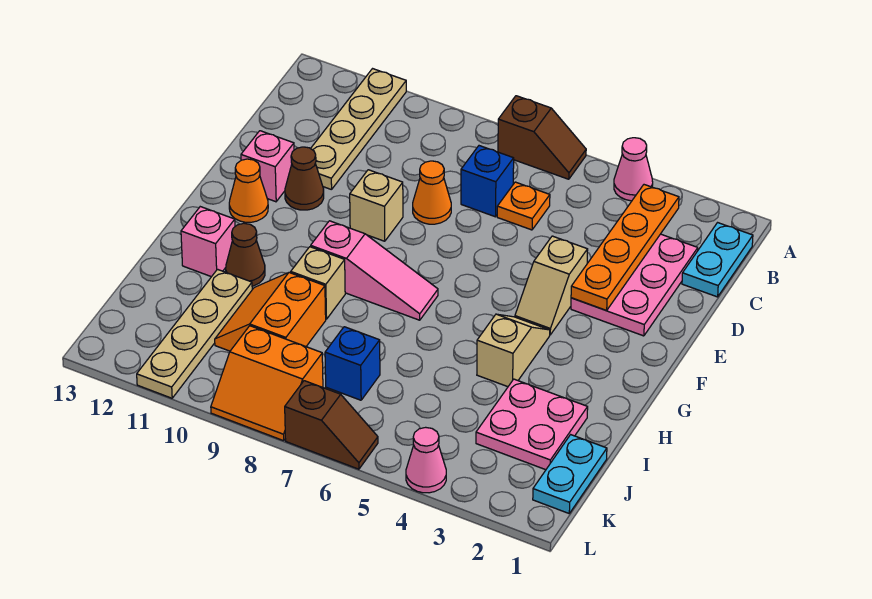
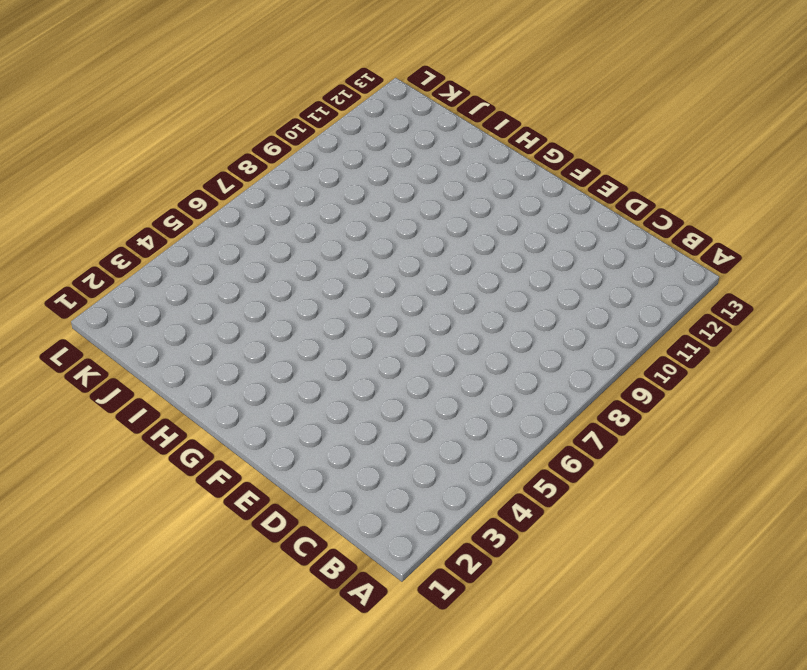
none -> pink cone A4 level 1
none -> brown slope A6:A7 level 1 top 7
none -> tan plate A11:D11 level 1

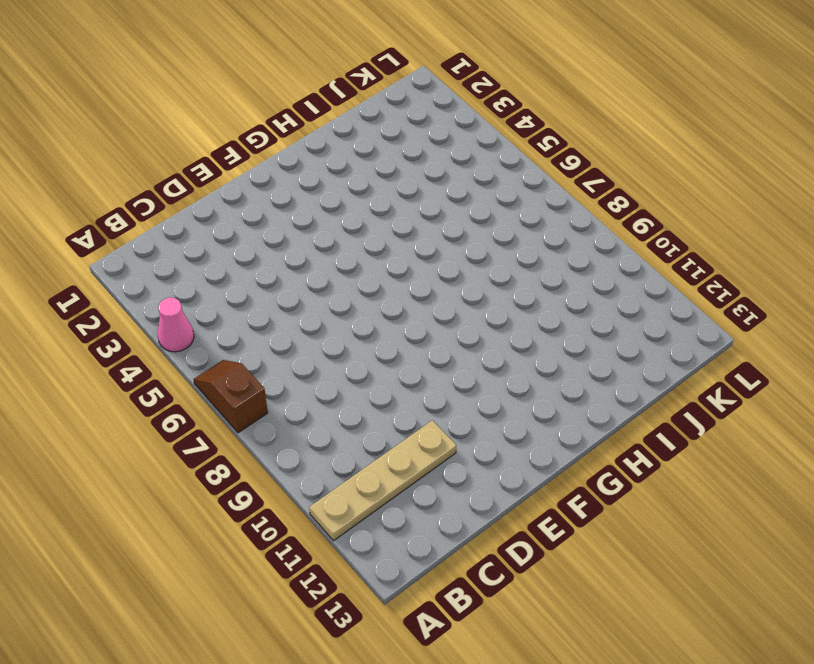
none -> cyan plate B1:C1 level 1
none -> pink plate C2:E3 level 1
none -> orange plate C6 level 1

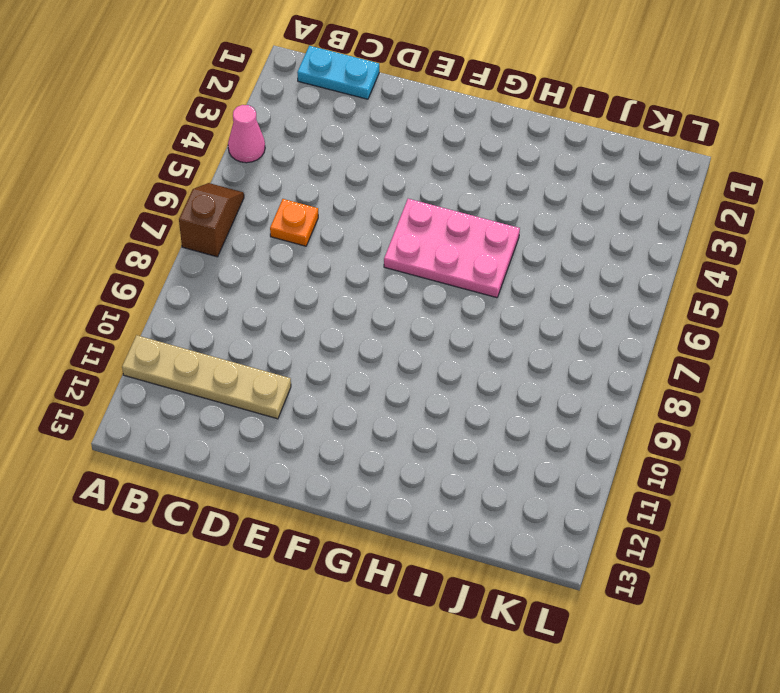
pink plate F5:H6 level 1 -> pink plate C2:E3 level 1
none -> blue brick C7 level 1
none -> orange cone D8 level 1
none -> tan slope E4:F4 level 1 top E

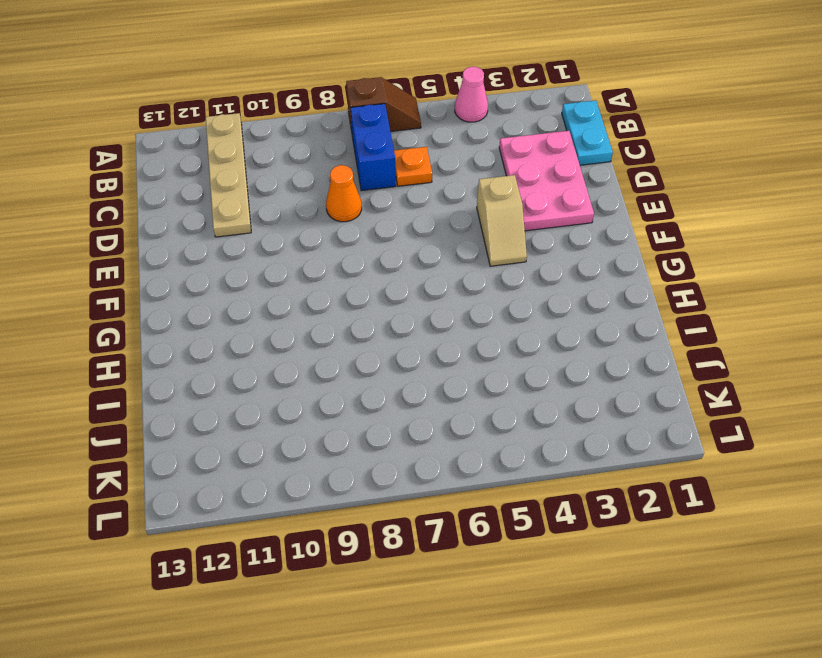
blue brick B7:C7 level 1 -> blue brick C7 level 1
none -> tan brick E9 level 1
none -> brown cone E11 level 1
none -> pink brick E12 level 1

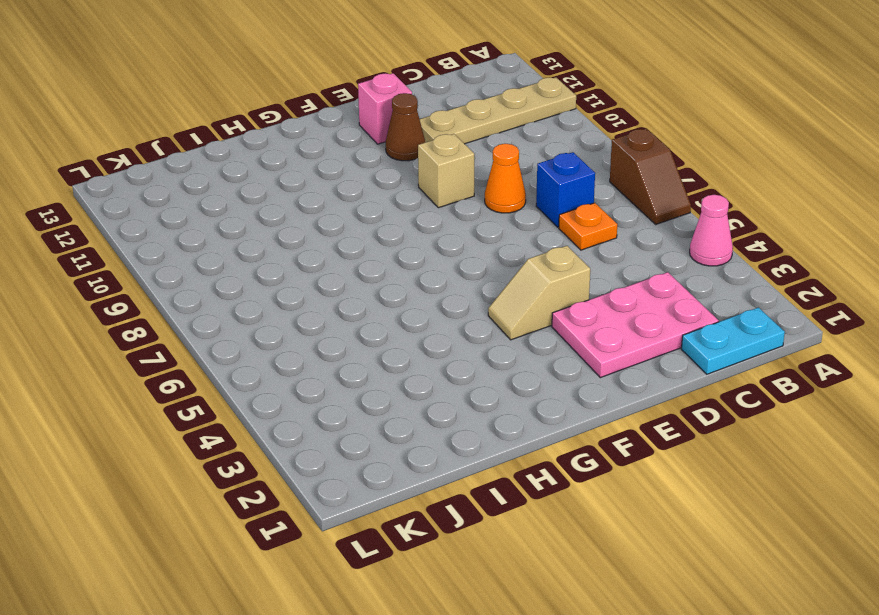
none -> orange cone F12 level 1
none -> tan slope G4:H4 level 1 top H
none -> pink slope G7:G9 level 1 top 9

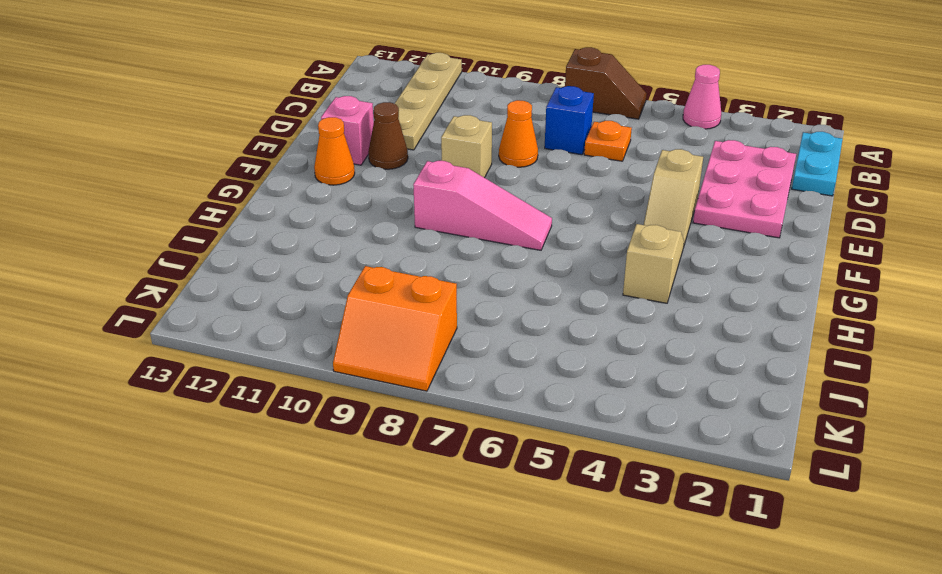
none -> tan brick H9 level 1
none -> brown cone H11 level 1
none -> pink brick H12 level 1

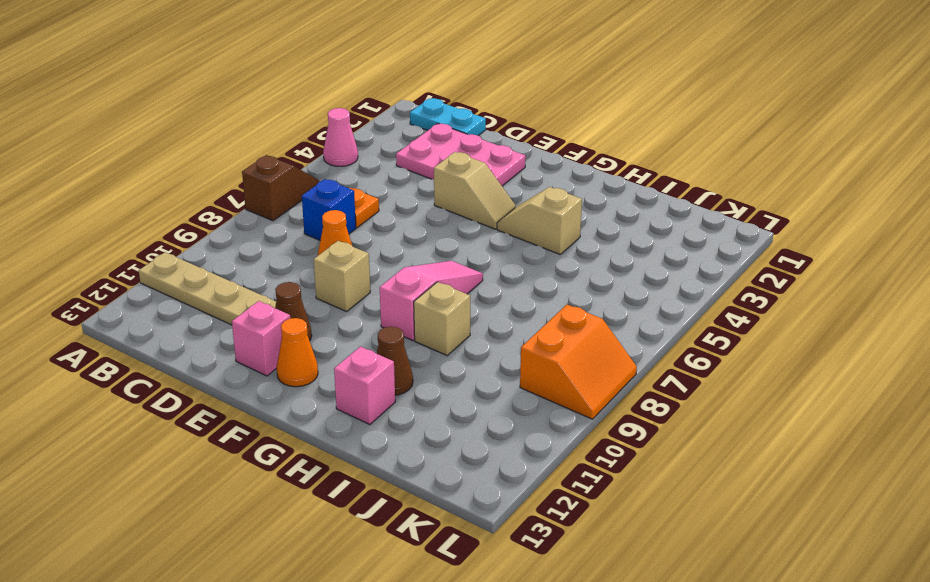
none -> pink plate I2:J3 level 1
none -> orange slope I9:J10 level 1 top 9
none -> tan plate I11:L11 level 1

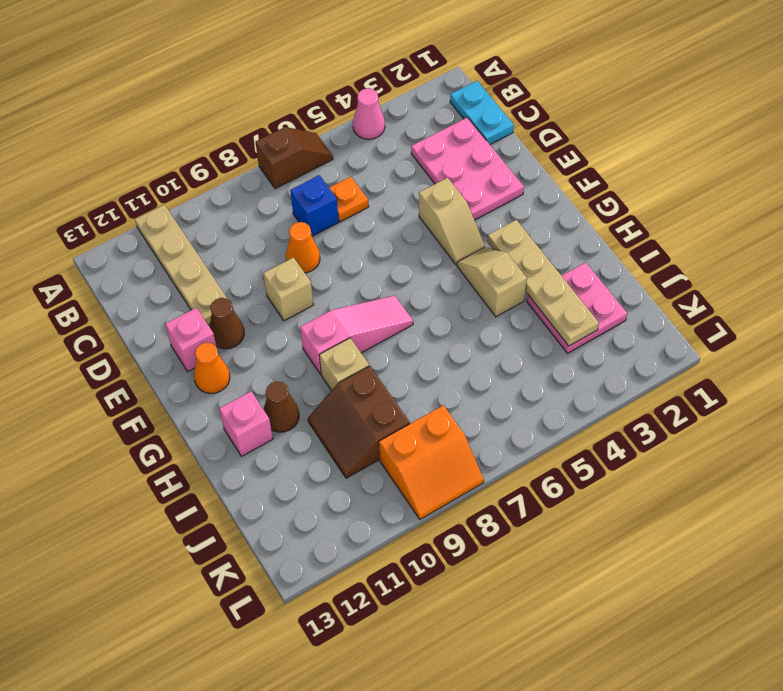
tan plate G3:J3 level 2 -> tan plate I11:L11 level 1
brown slope I9:J10 level 1 top 9 -> orange slope I9:J10 level 1 top 9
none -> cyan plate J1:K1 level 1
none -> blue brick J7 level 1
none -> pink cone L4 level 1

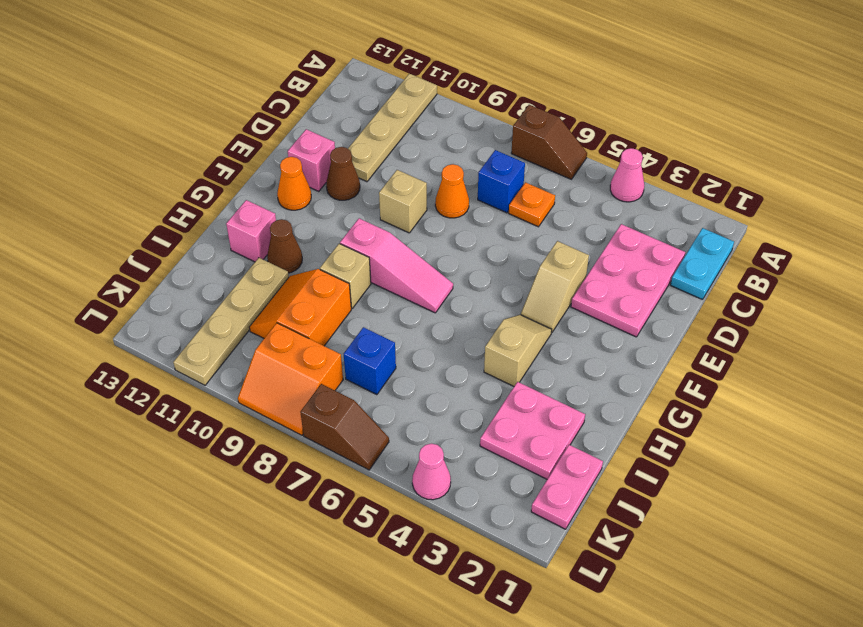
pink plate J1:K1 level 1 -> cyan plate J1:K1 level 1
none -> orange plate B3:E3 level 2

